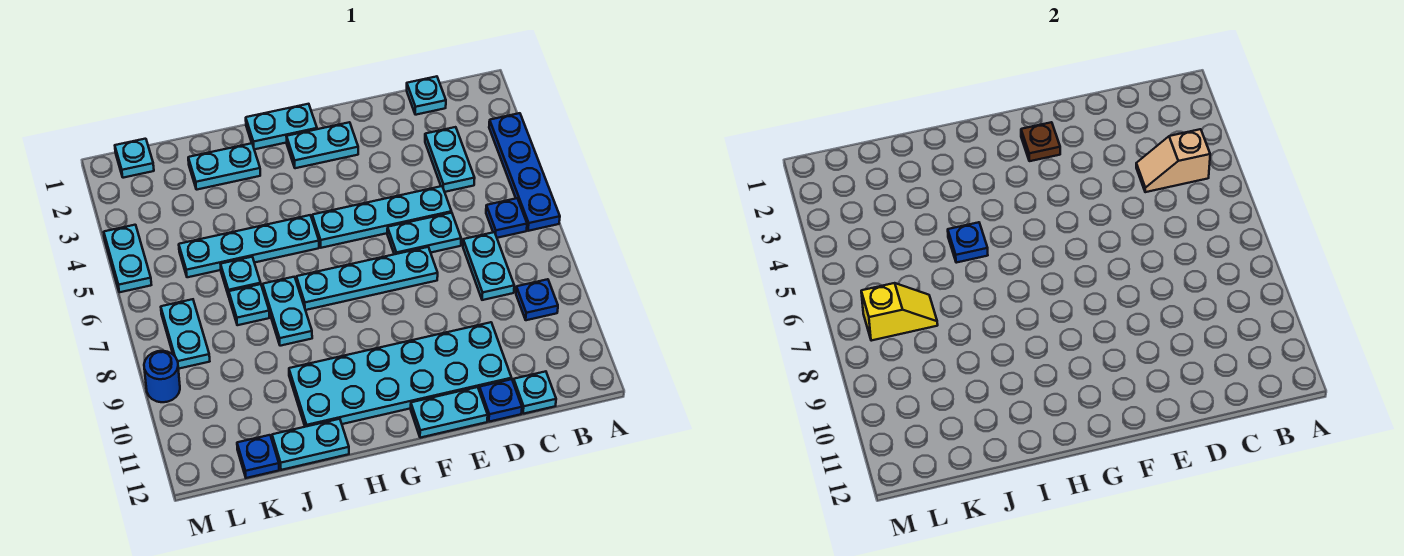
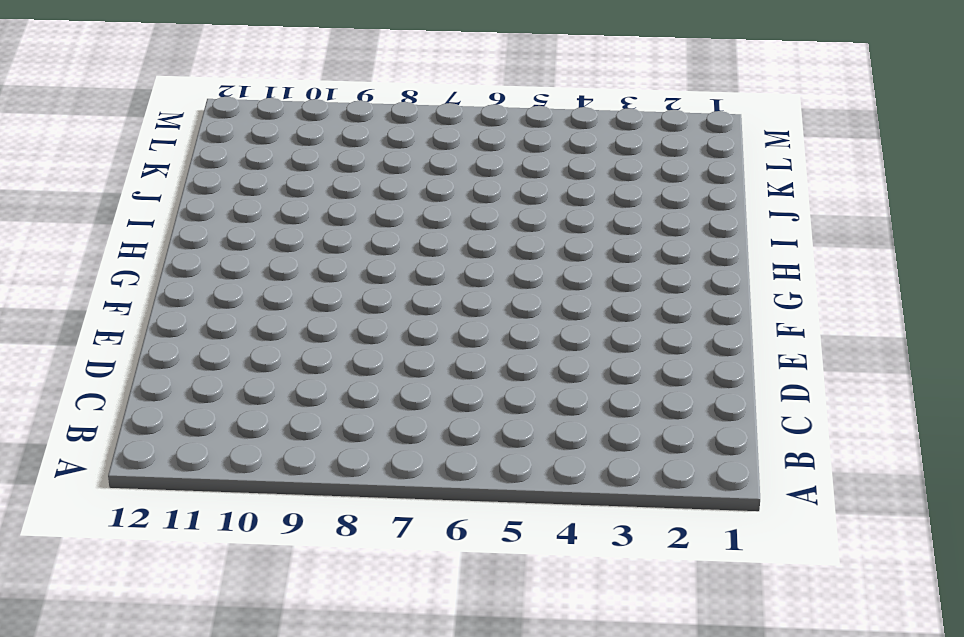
none -> blue plate A3:A6 level 1
none -> blue plate B6 level 1
none -> blue plate B9 level 1
none -> cyan plate C1 level 1

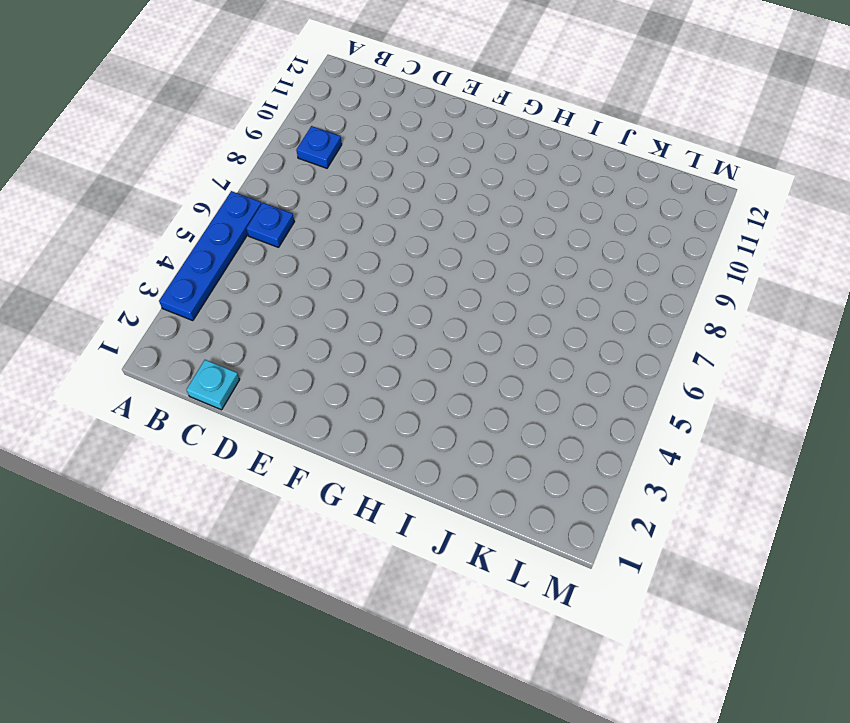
none -> cyan plate C3:C4 level 1
none -> cyan plate C7:C8 level 1
none -> cyan plate C12 level 1
none -> cyan plate D5:G5 level 1

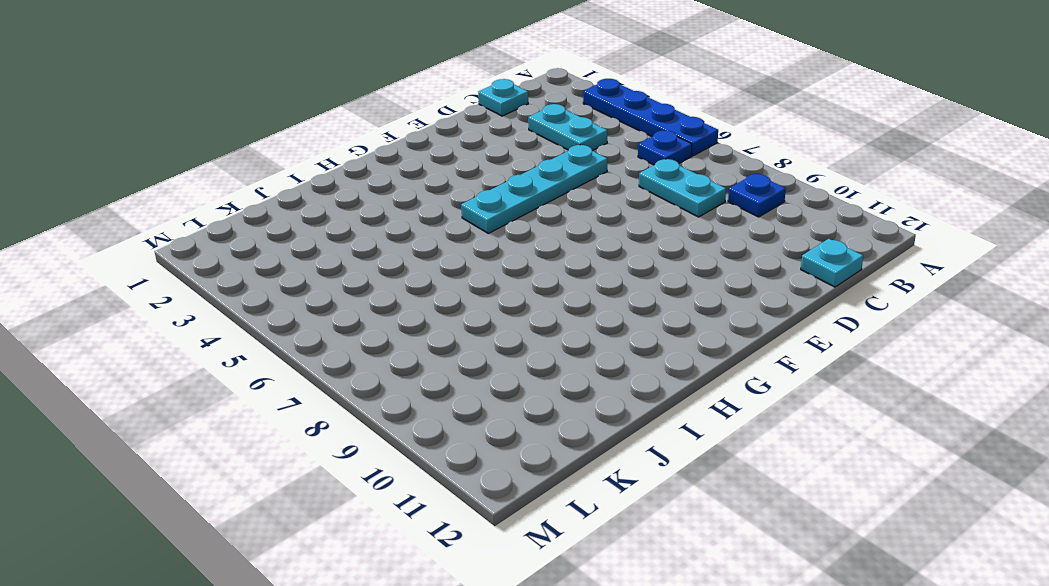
none -> cyan plate D6:E6 level 1
none -> cyan plate D10:I11 level 1
none -> blue plate D12 level 1
none -> cyan plate E7:H7 level 1

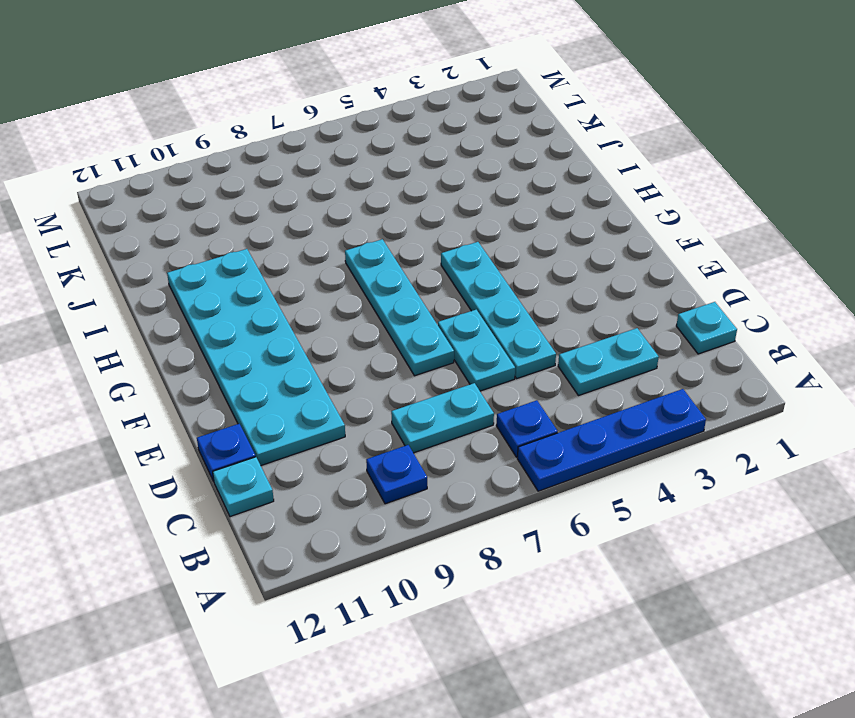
none -> cyan plate E12:F12 level 1
none -> cyan plate F2:G2 level 1
none -> cyan plate G1:H1 level 1
none -> cyan plate H5:K5 level 1

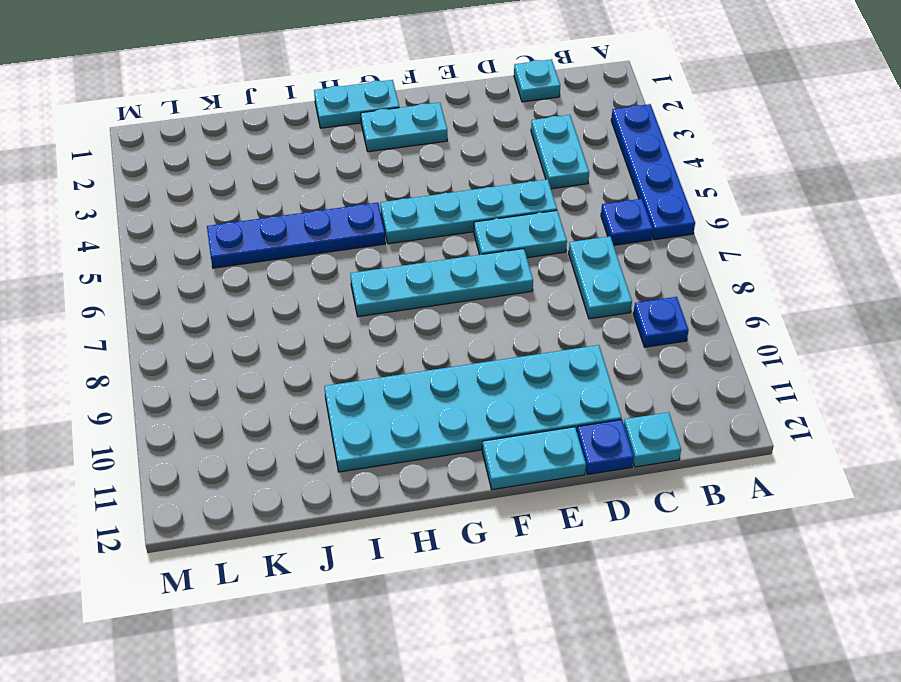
blue plate H5:K5 level 1 -> cyan plate H5:K5 level 1
none -> cyan plate I2:J2 level 1
none -> cyan plate I7:I8 level 1
none -> cyan plate I12:J12 level 1
none -> cyan plate J6 level 1

